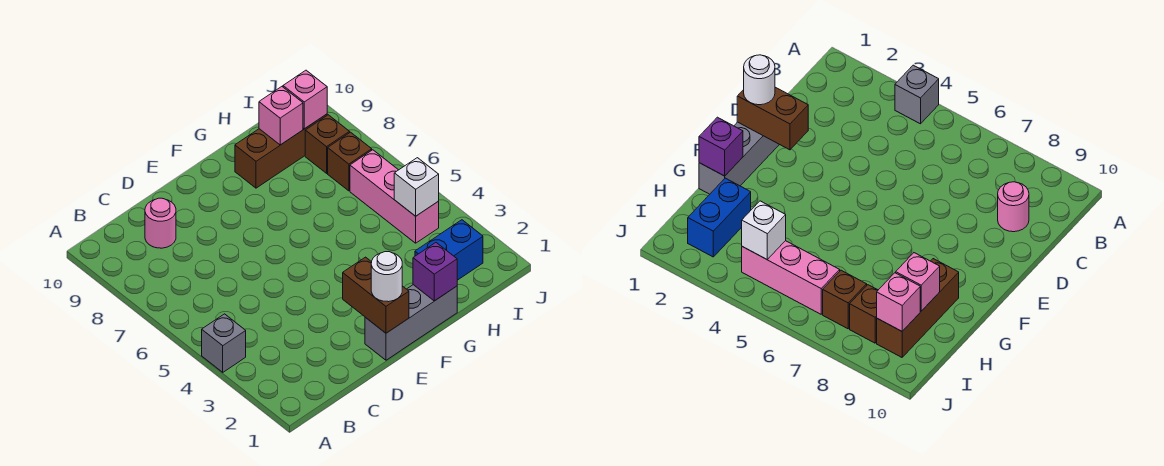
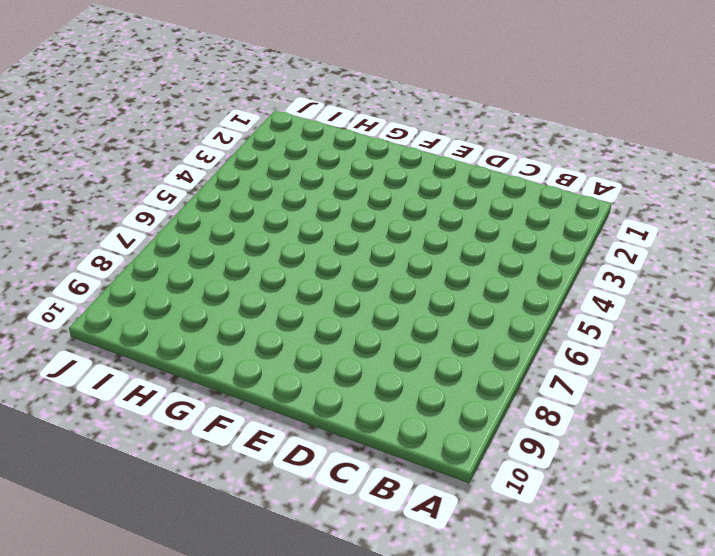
none -> grey brick A4 level 1
none -> pink round brick C9 level 1
none -> grey brick E1:G1 level 1

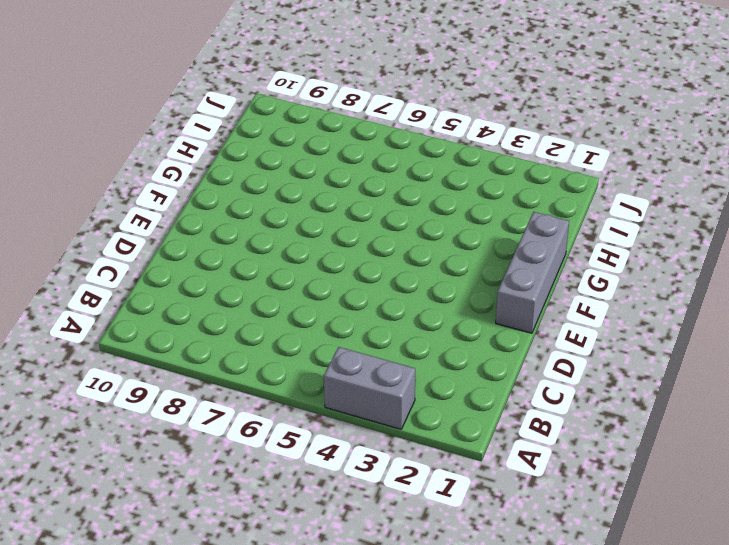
grey brick A3:A4 level 1 -> grey brick A4 level 1
none -> pink round brick C9 level 1
none -> brown brick G9:I9 level 1
none -> blue brick H2:I2 level 1

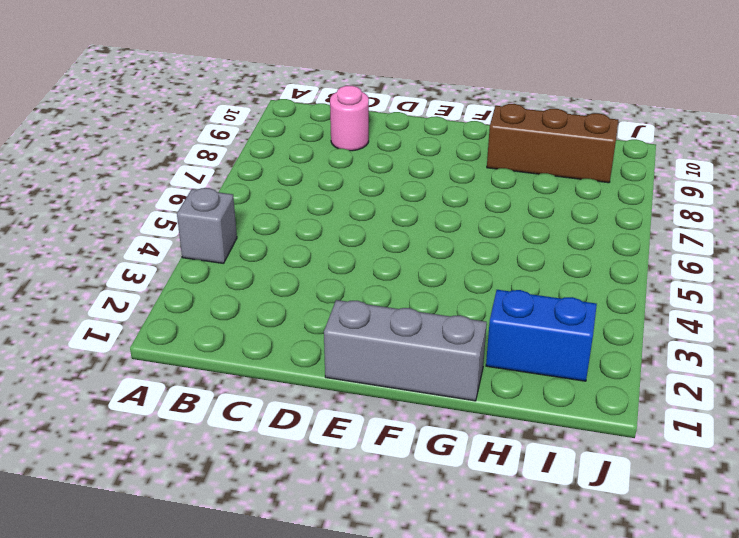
none -> pink brick I4:I6 level 1
none -> brown brick I7 level 1
none -> brown brick I8 level 1

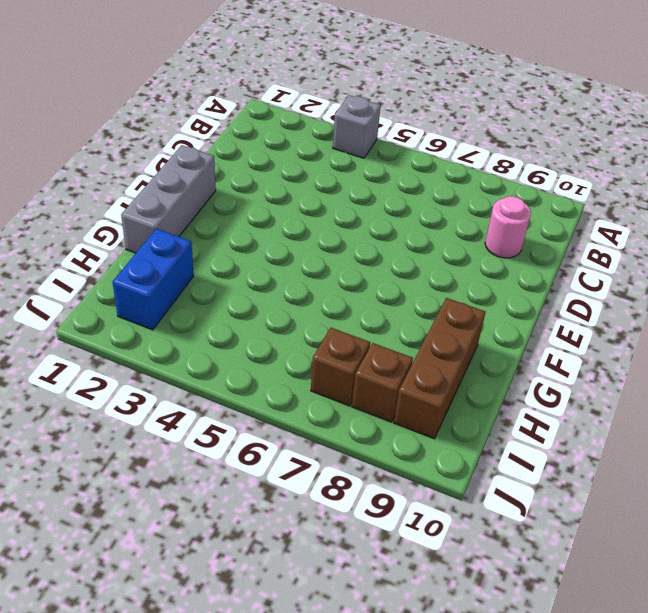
none -> pink brick I4:I6 level 1
none -> brown brick E1:E2 level 2
none -> purple brick G1 level 2

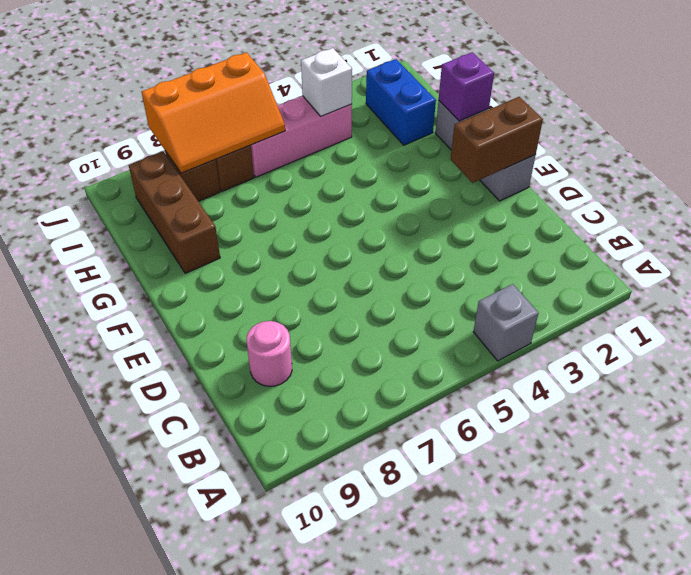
orange slope I6:J8 level 2 top J -> none
none -> pink brick H9 level 2
none -> pink brick I9 level 2
none -> white round brick E1 level 3

